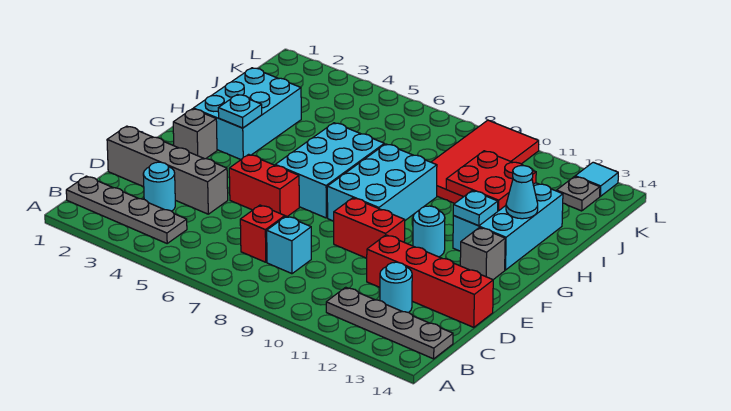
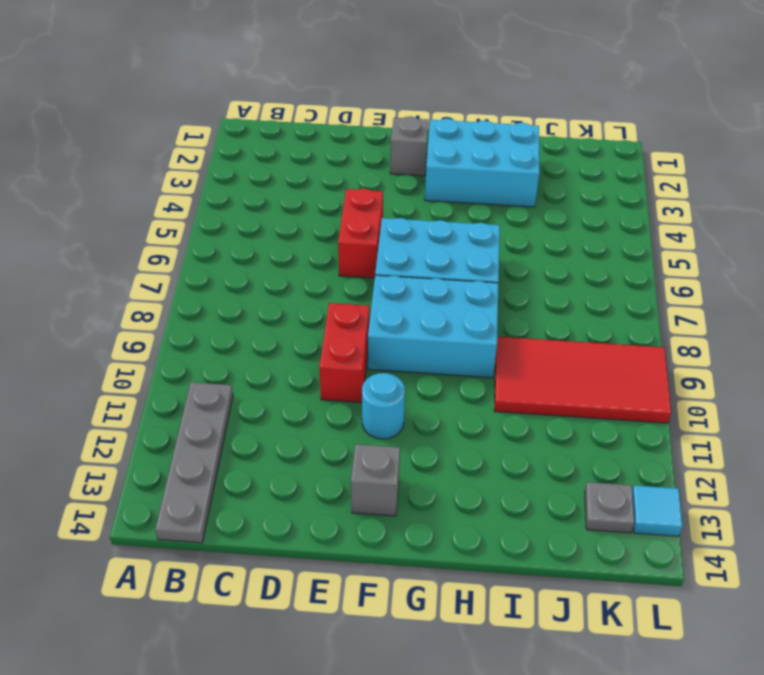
none -> grey plate B1:B4 level 1
none -> cyan round brick C3 level 1
none -> red brick C7 level 1

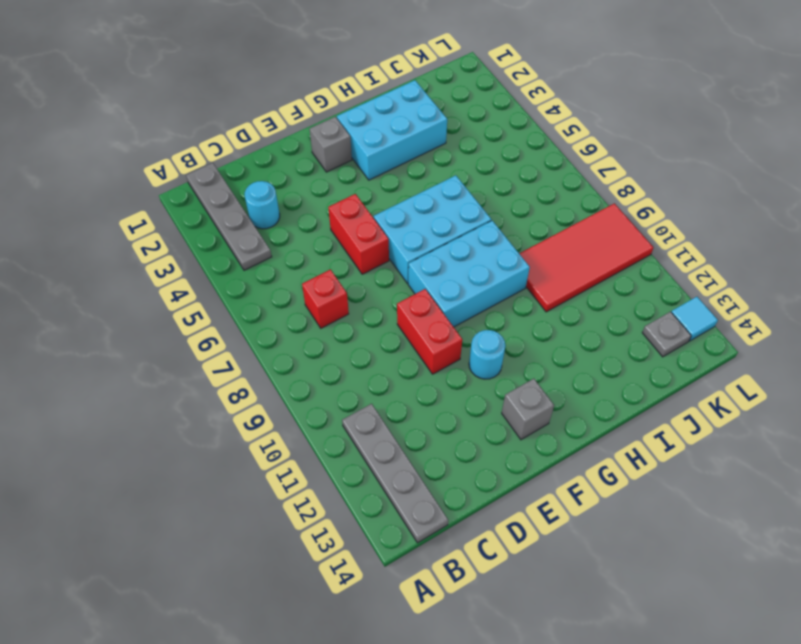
none -> cyan brick C8 level 1
none -> cyan round brick C12 level 1
none -> grey brick D1:D4 level 1

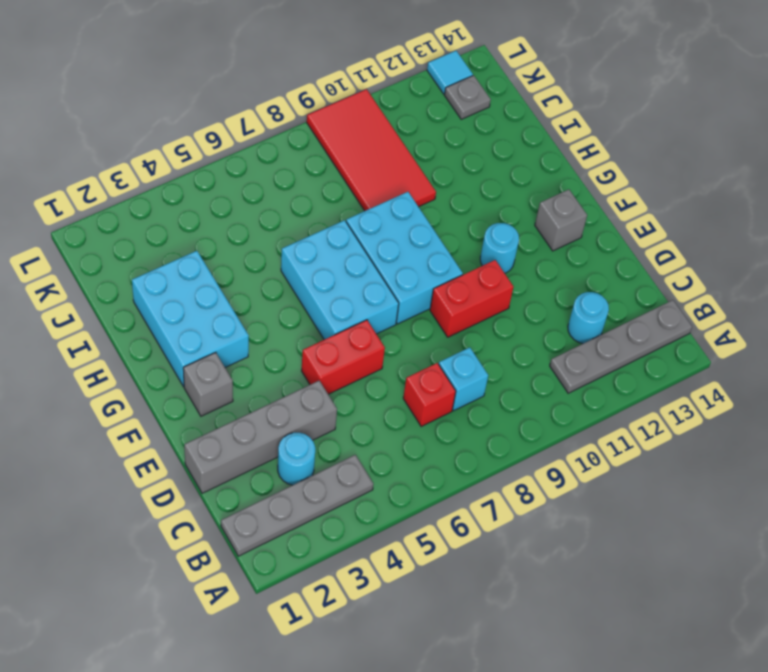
none -> red brick D11:D14 level 1
none -> cyan brick G12:I13 level 1
none -> cyan plate G3 level 2

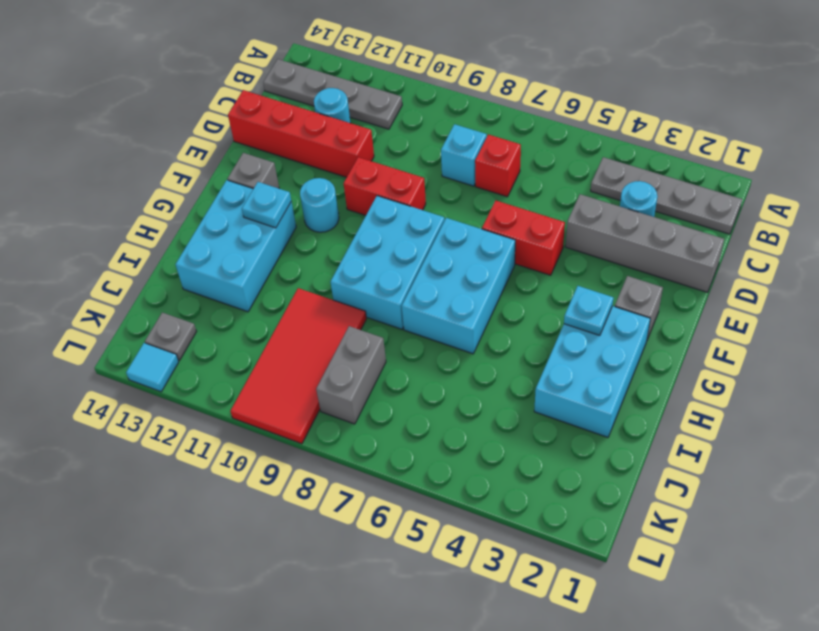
grey brick J8:K8 level 1 -> none
none -> red plate H11:I12 level 2
none -> cyan cone H13 level 2

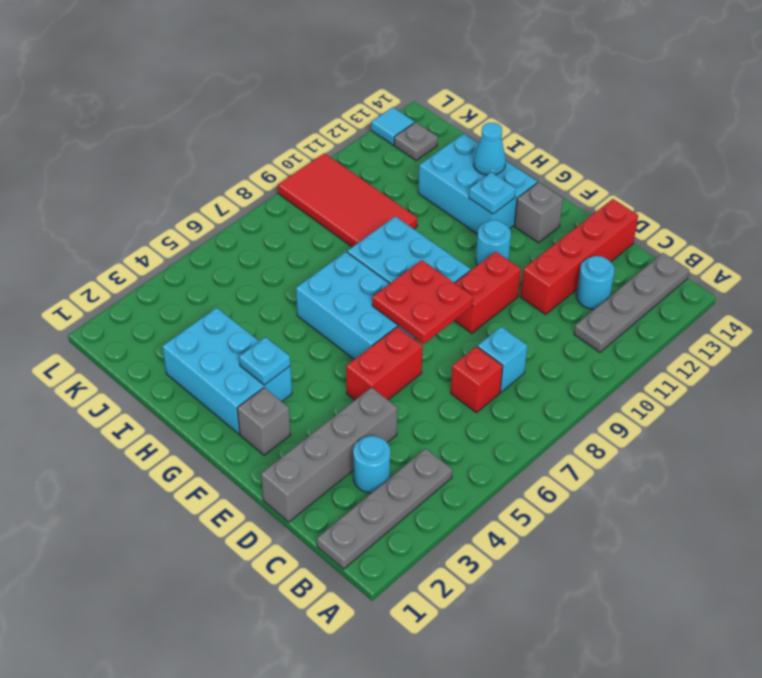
red plate E7:F8 level 2 -> red plate H11:I12 level 2

